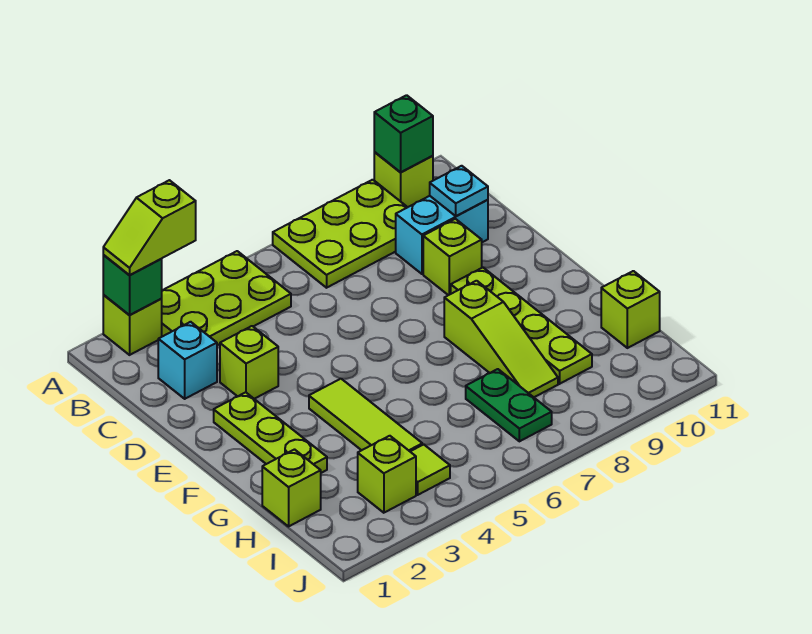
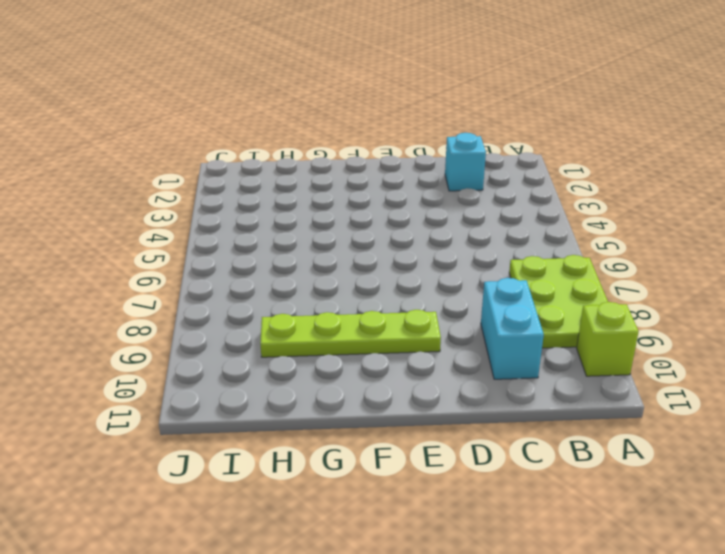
none -> lime brick A2 level 1
none -> lime plate A3:B5 level 1
none -> lime brick D3 level 1

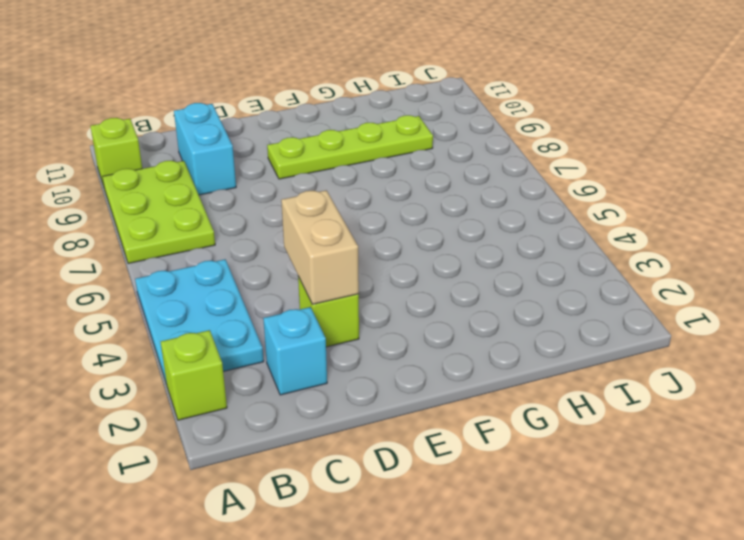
cyan plate A3:B5 level 1 -> lime plate A3:B5 level 1
tan brick D3:D4 level 2 -> none
none -> lime brick D9 level 1
none -> lime plate E2:G2 level 1
none -> lime tile F4:H4 level 1

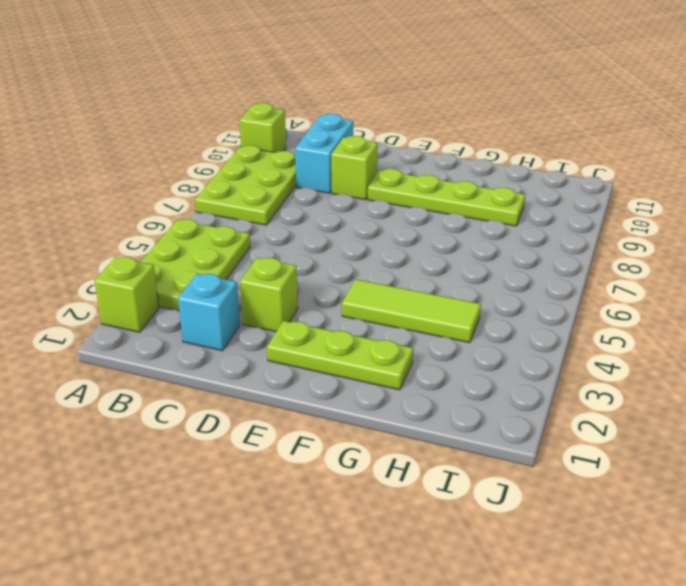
none -> lime slope F8:H8 level 1 top F
none -> lime brick H1 level 1
none -> green plate H7:I7 level 1

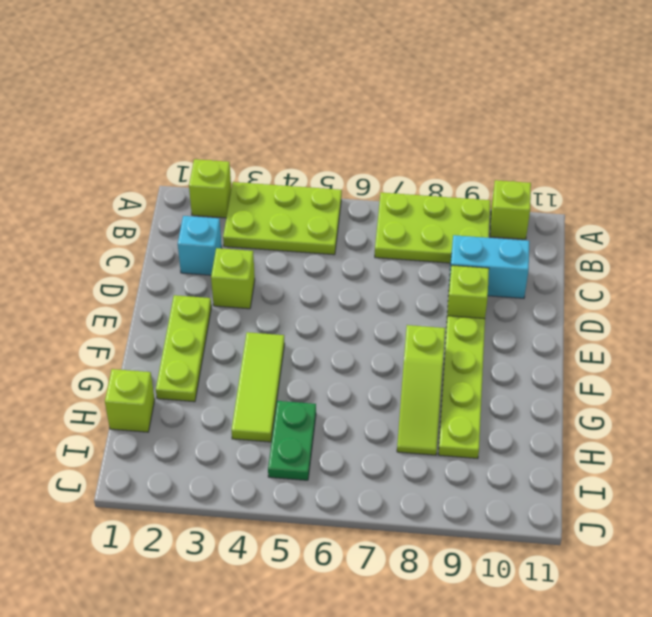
green plate H5:I5 level 1 -> green plate H7:I7 level 1
none -> lime brick H11 level 1
none -> lime brick I3 level 1
none -> lime tile I4 level 1

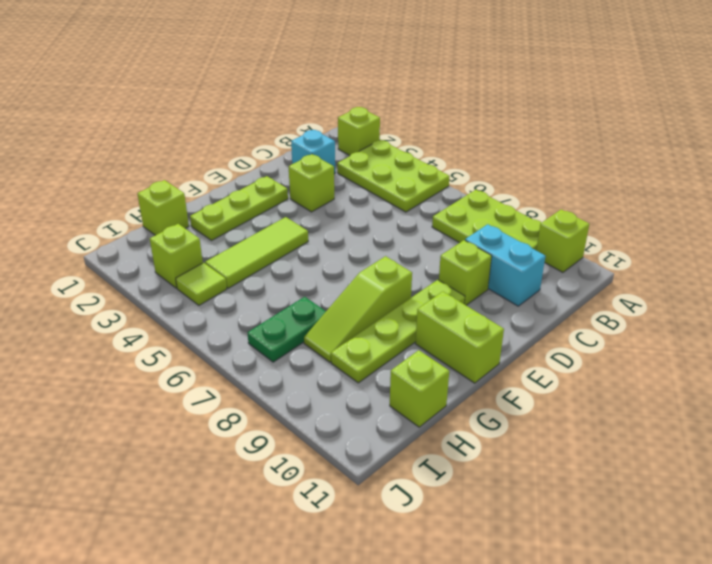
lime brick F10:F11 level 1 -> none
none -> green brick A2 level 2
none -> green brick A10 level 2
none -> cyan plate C10 level 2

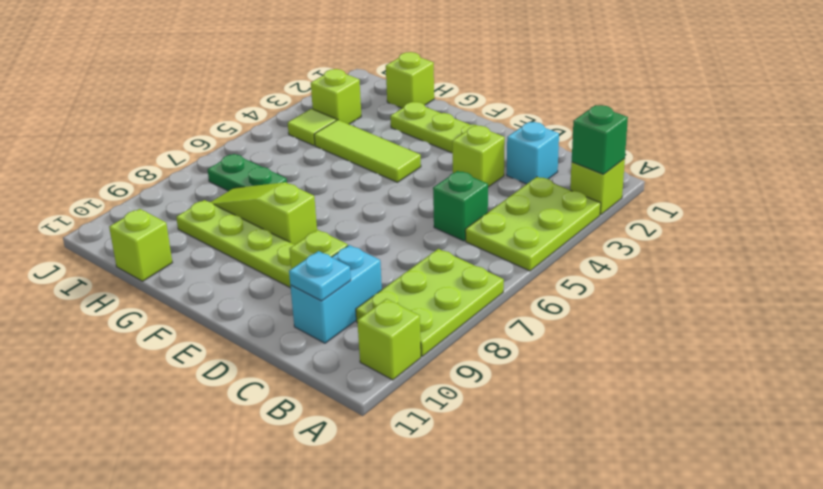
green brick C5 level 1 -> green brick A10 level 2
none -> lime slope A2:A3 level 3 top 3

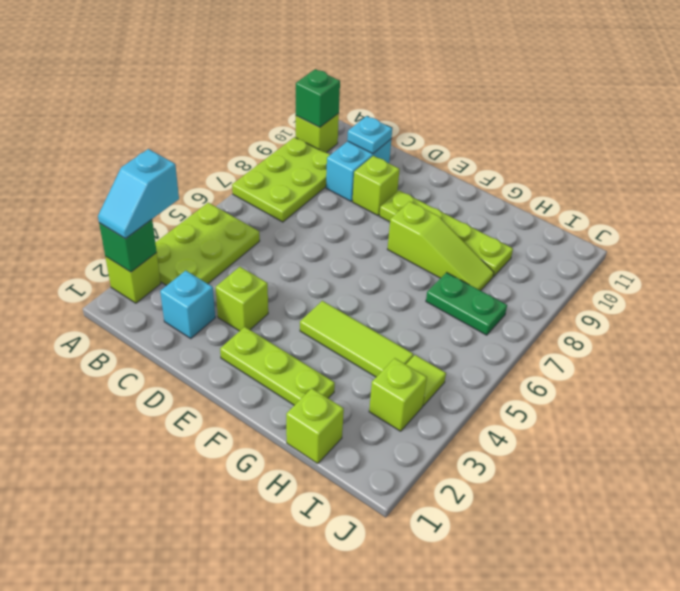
cyan slope A2:A3 level 3 top 3 -> lime slope A2:A3 level 3 top 3
none -> lime brick H11 level 1

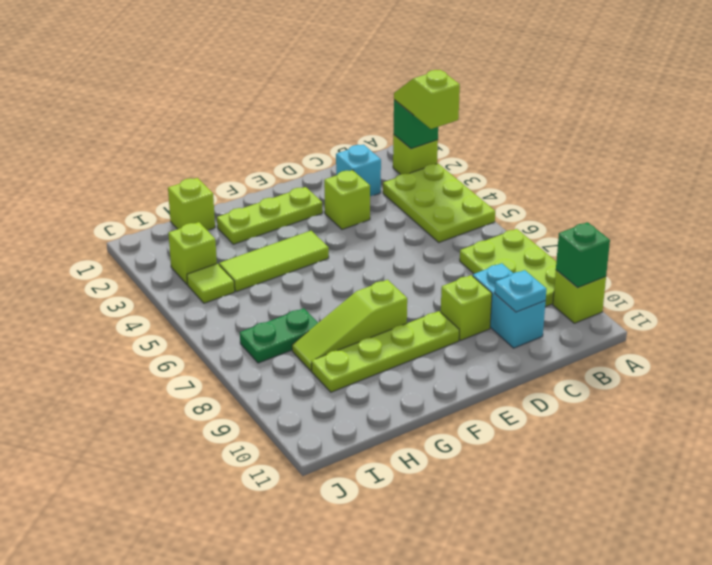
none -> lime brick H11 level 1

